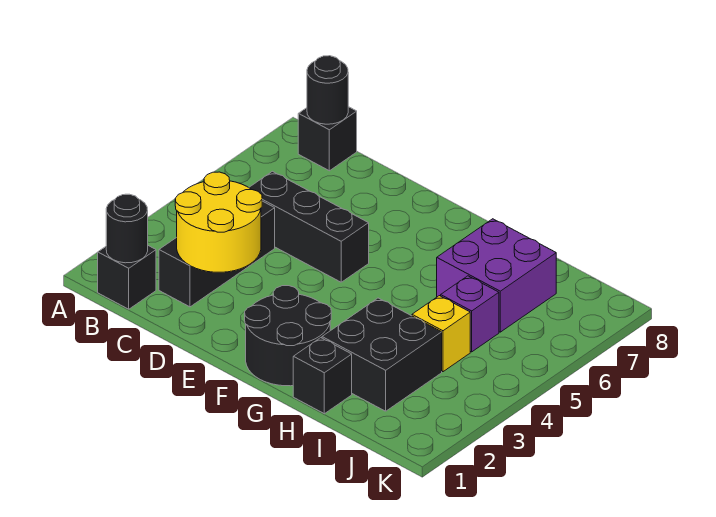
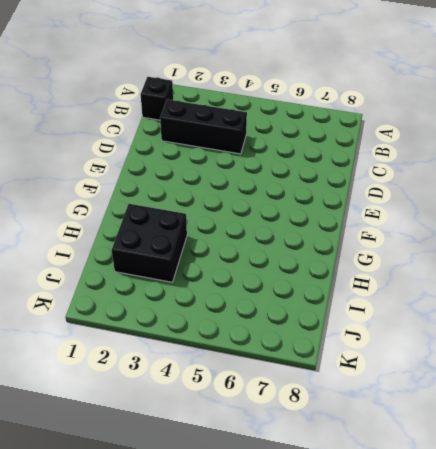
none -> black brick B8 level 1
none -> black brick C5:E5 level 1
none -> black round brick F1:G2 level 1

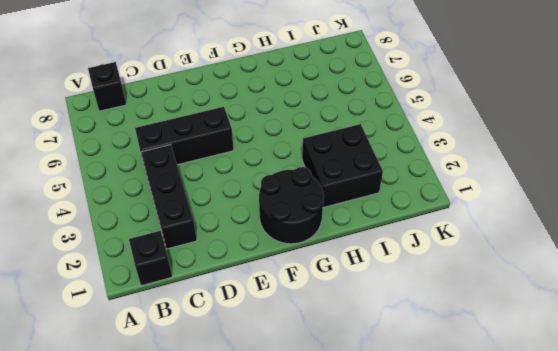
none -> black brick H1 level 1
none -> purple brick H6:I7 level 1
none -> yellow brick I4 level 1

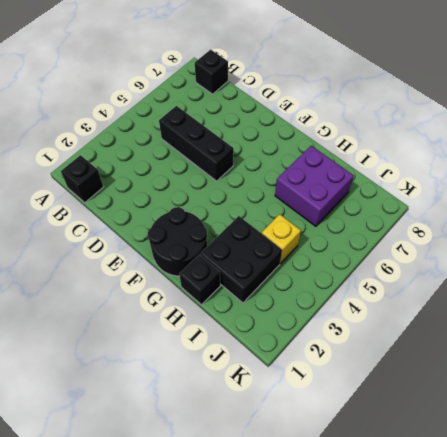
none -> black brick C2:C4 level 1
none -> purple brick I5 level 1
none -> black round brick B1 level 2

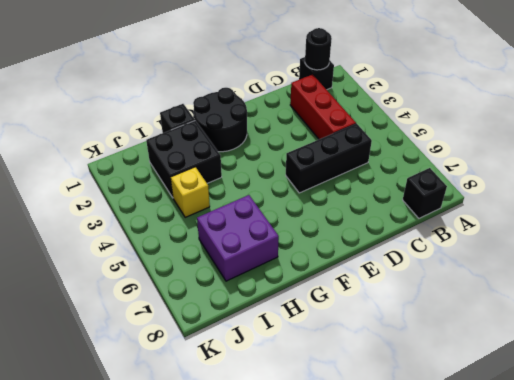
red brick C2:C4 level 1 -> black brick C2:C4 level 1
none -> purple brick I5 level 1
none -> black round brick B8 level 2
none -> yellow round brick C2:D3 level 2

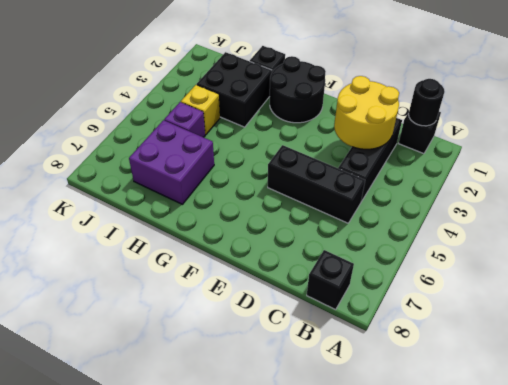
none -> black round brick B8 level 2

